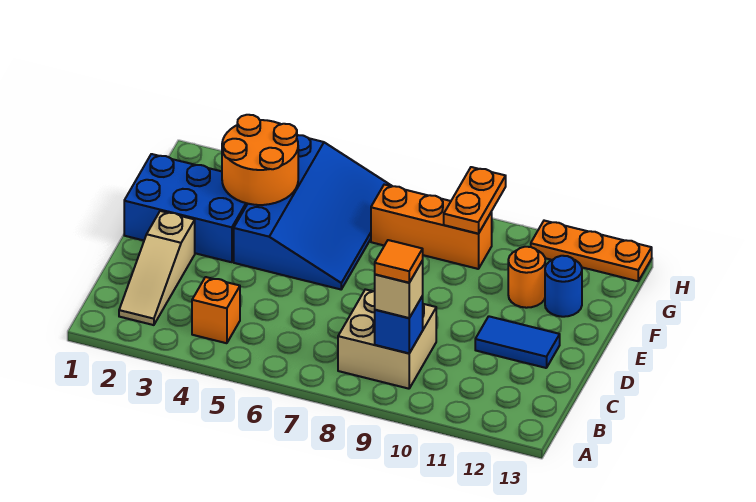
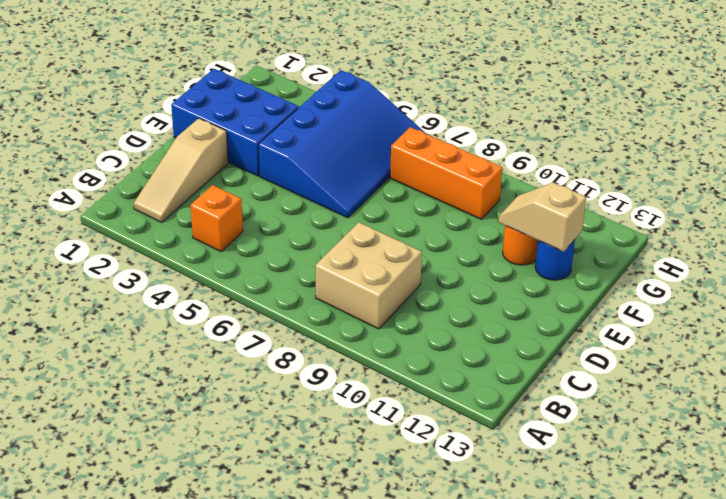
tan slope F11:F12 level 2 top 12 -> none
none -> blue tile D11:D12 level 1
none -> orange plate H11:H13 level 1
none -> blue brick B9 level 2

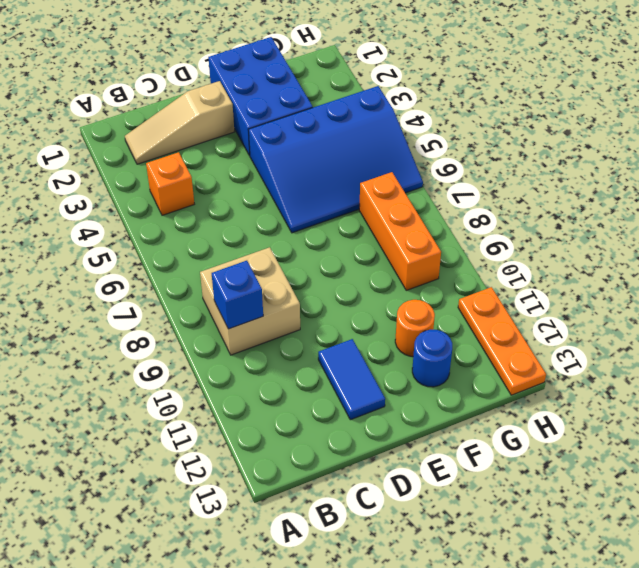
none -> orange round brick F3:G4 level 2
none -> orange plate G9:H9 level 2
none -> tan brick B9 level 3

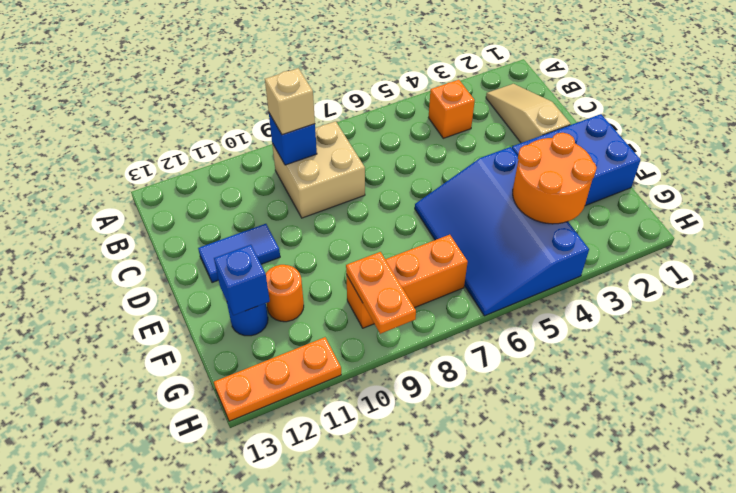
blue brick F12 level 2 -> none
none -> orange tile B9 level 4

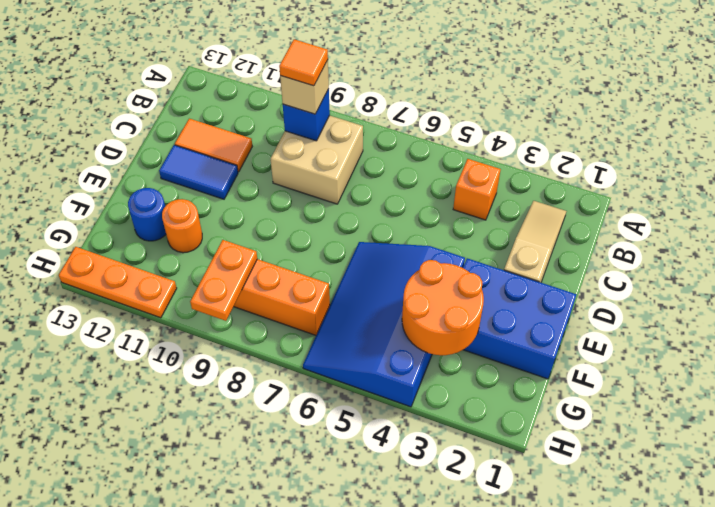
orange tile C11:C12 level 1 -> none

